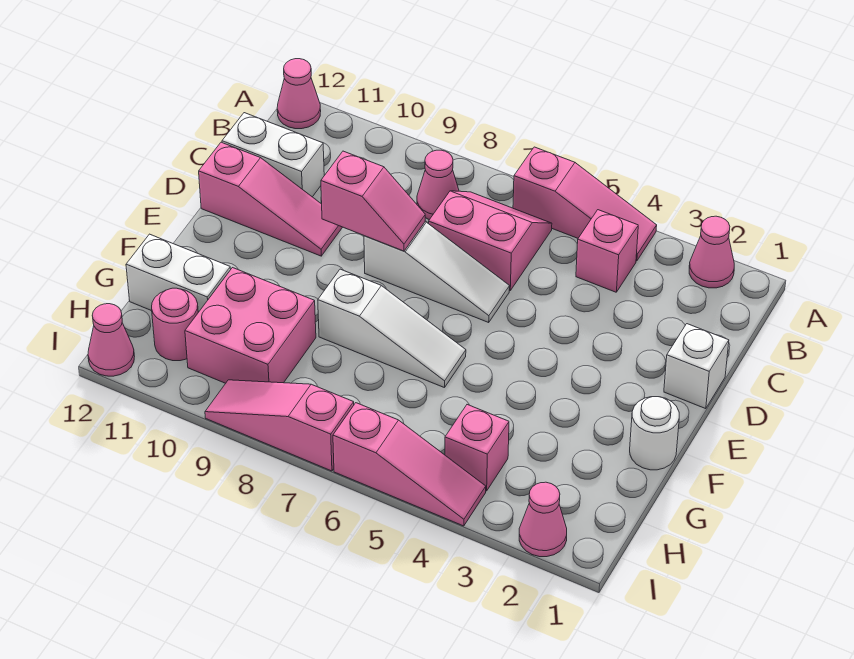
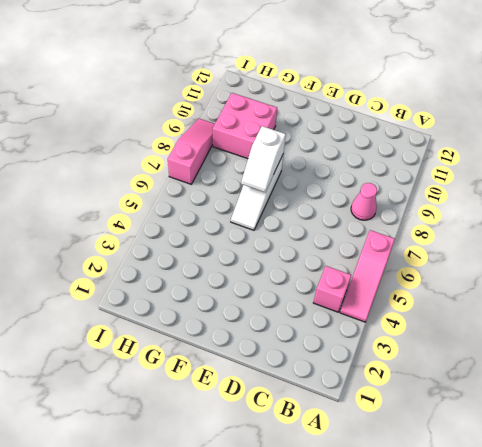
white slope F7:F8 level 2 top 8 -> none
none -> pink cone A2 level 1
none -> pink cone A12 level 1
none -> pink slope B6:C7 level 1 top C

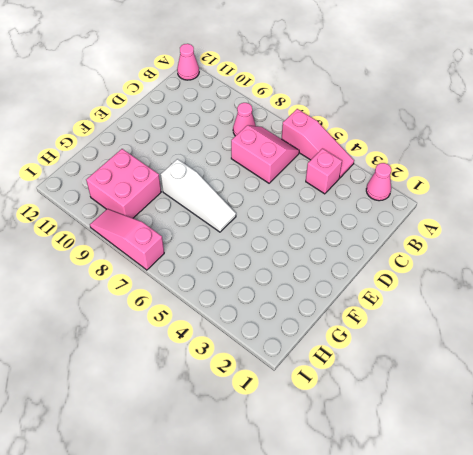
none -> white brick C11:C12 level 1
none -> white brick D1 level 1
none -> white slope D6:D8 level 1 top 8

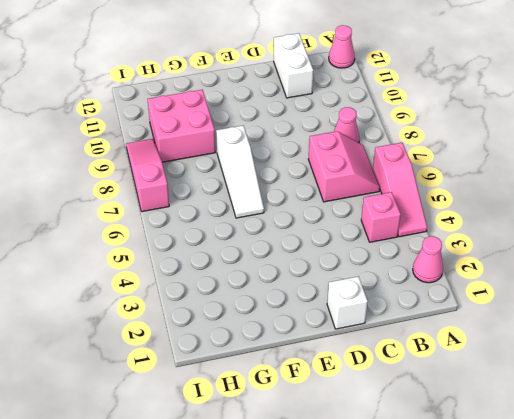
none -> white slope D6:D8 level 1 top 8
none -> pink slope D10:D12 level 1 top 12
none -> white round brick F1 level 1

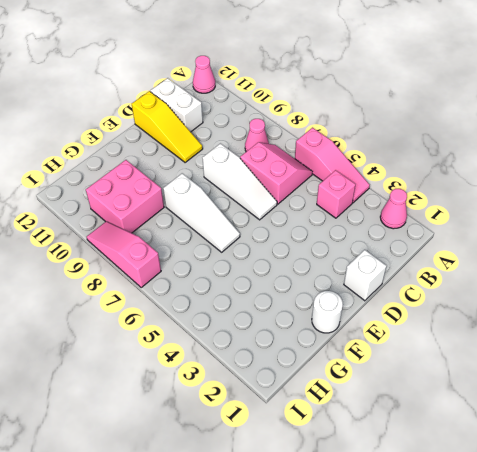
yellow slope D10:D12 level 1 top 12 -> pink slope D10:D12 level 1 top 12
none -> white brick G11:G12 level 1
none -> pink brick H4 level 1
none -> pink round brick H11 level 1

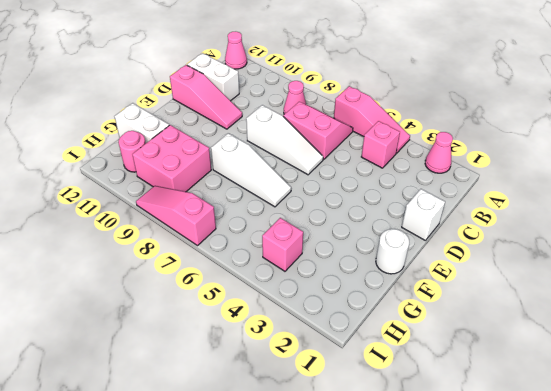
none -> pink cone I2 level 1
none -> pink slope I4:I6 level 1 top 6
none -> pink cone I12 level 1

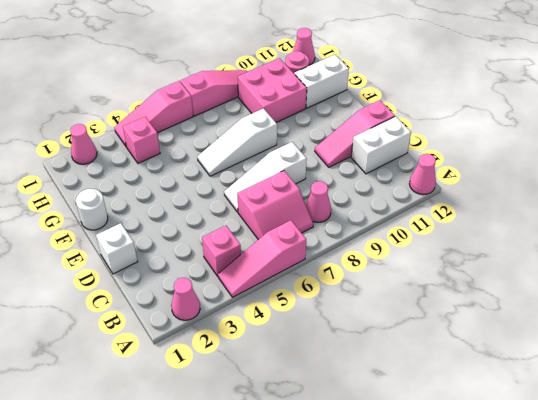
none -> pink slope D8:D9 level 2 top 9

